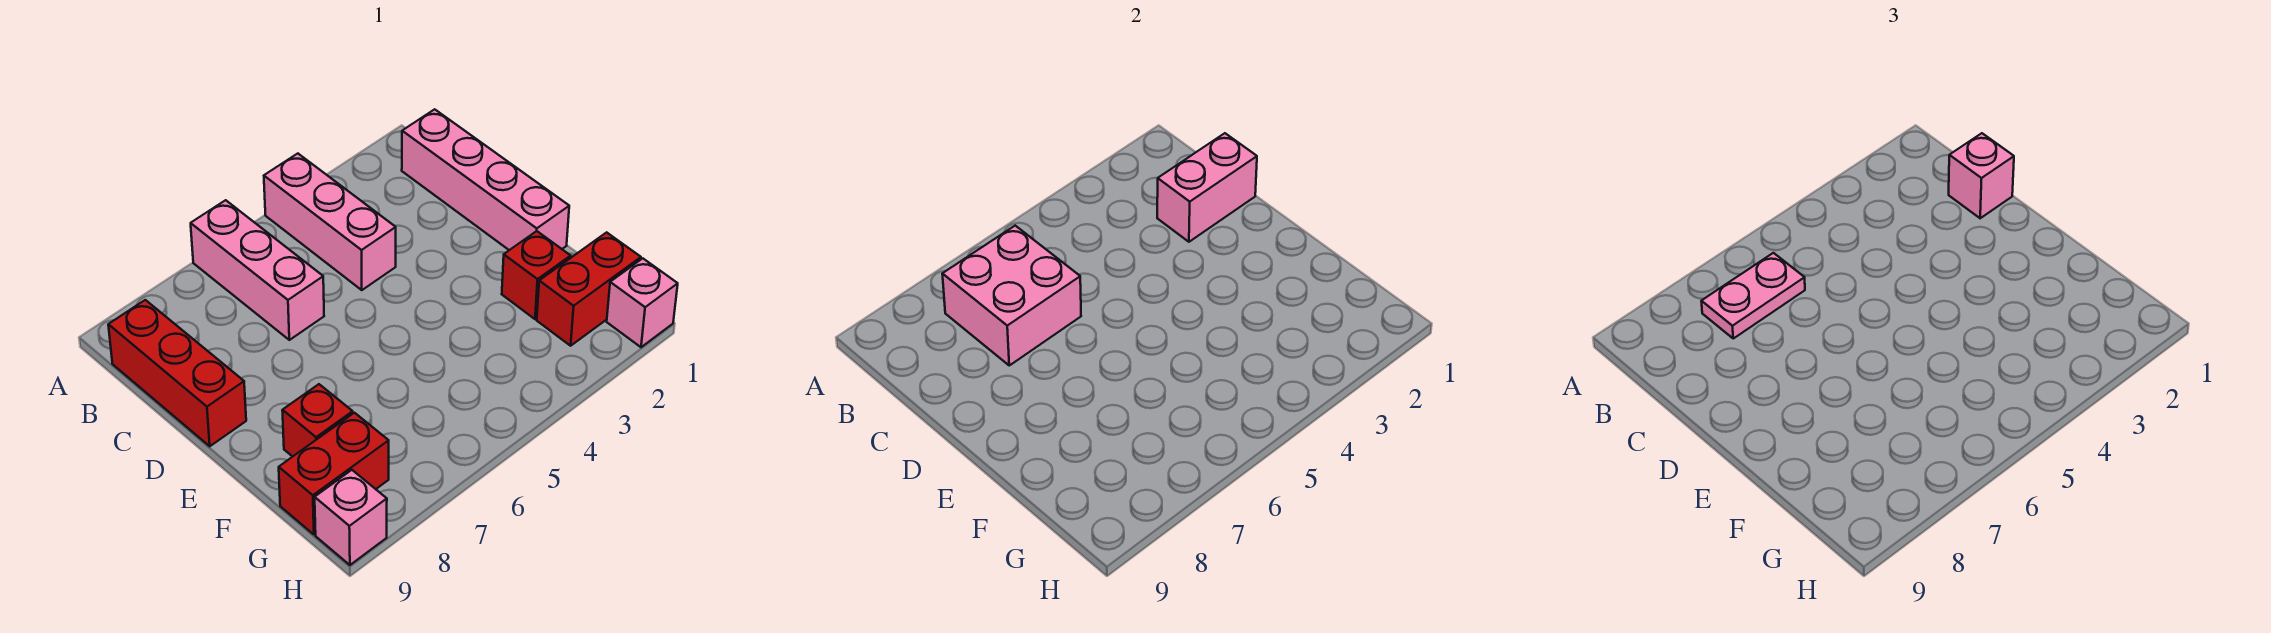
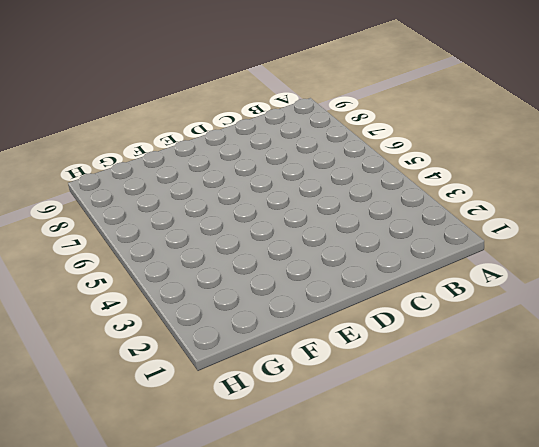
none -> pink brick A4:C4 level 1
none -> pink brick A6:C6 level 1
none -> pink brick B1:E1 level 1

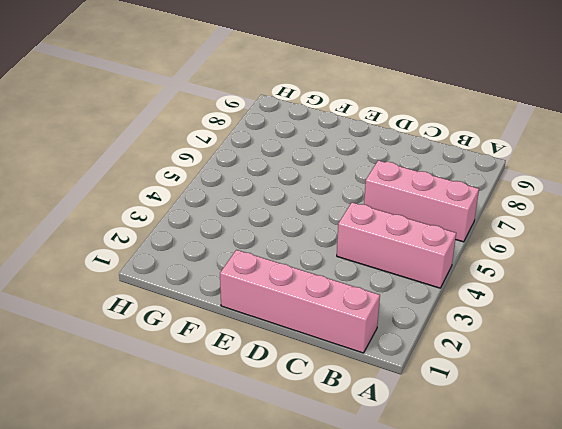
none -> red brick B9:D9 level 1
none -> red brick F2 level 1
none -> red brick F8 level 1

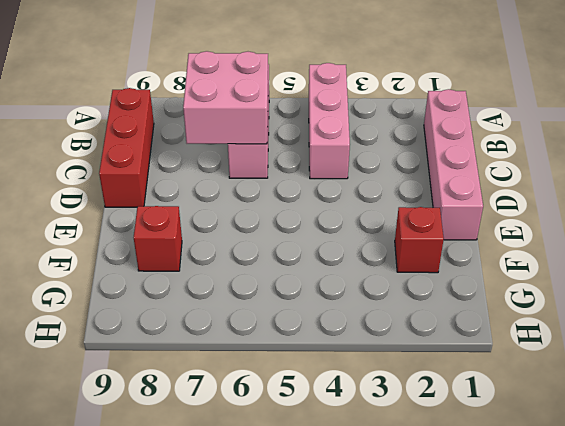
none -> red brick G1:G2 level 1
none -> red brick G8:G9 level 1
none -> pink brick H1 level 1

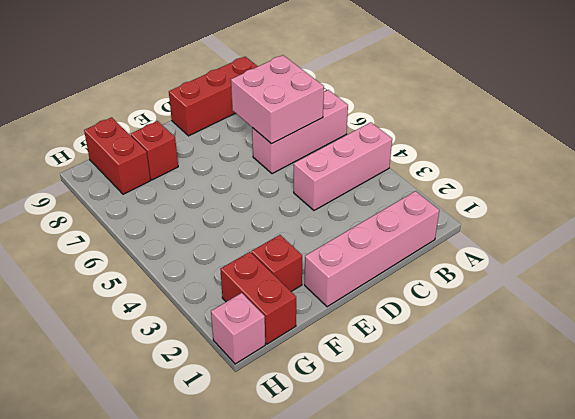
none -> pink brick H9 level 1
none -> pink brick C1:C2 level 2
none -> pink plate B6:B7 level 3

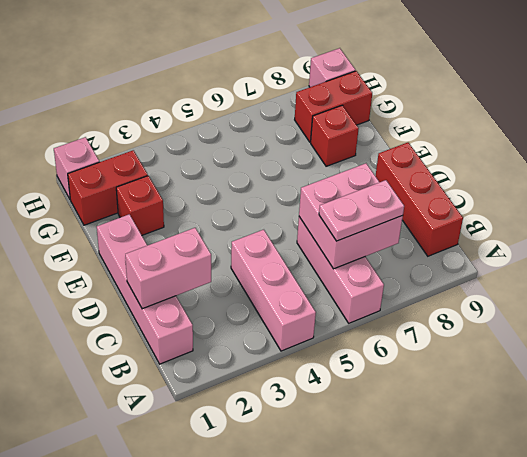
none -> pink brick C1 level 3

